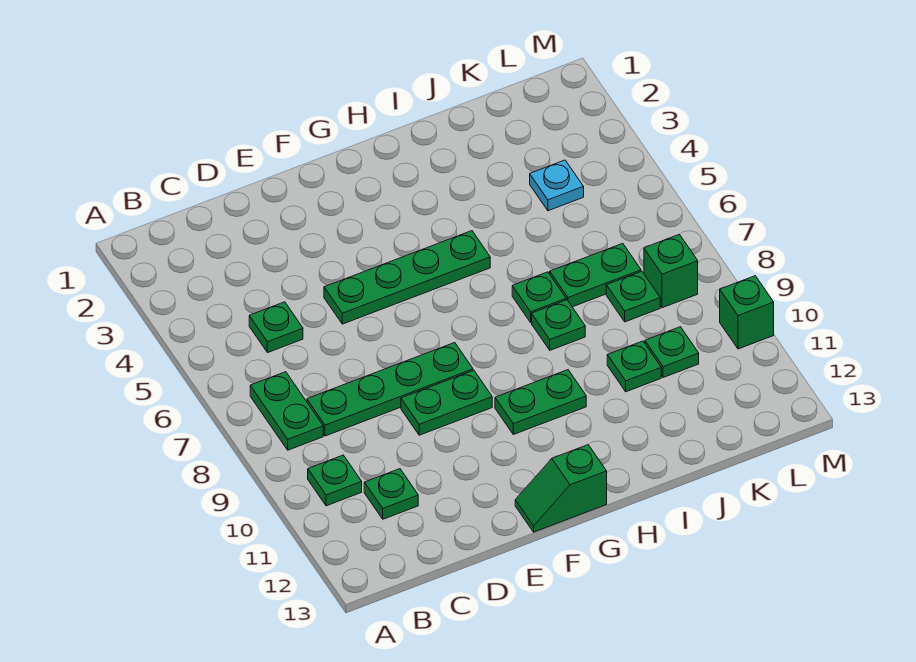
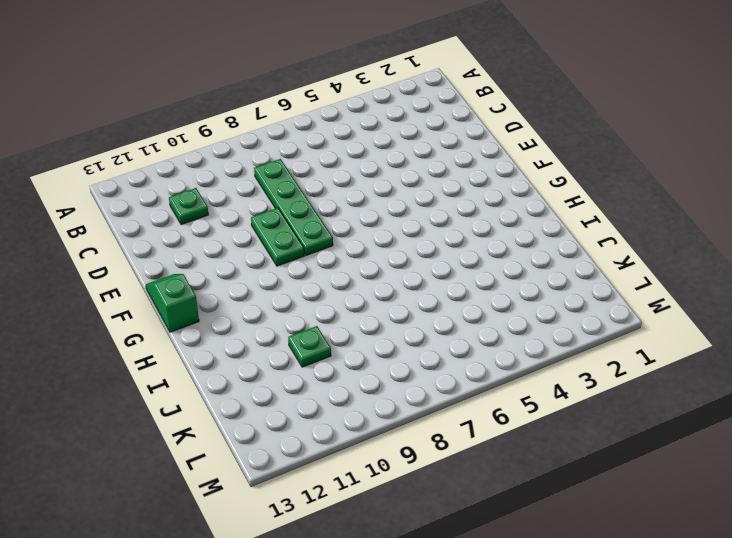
none -> green plate B7:B8 level 1
none -> green plate B10 level 1
none -> green plate C5 level 1

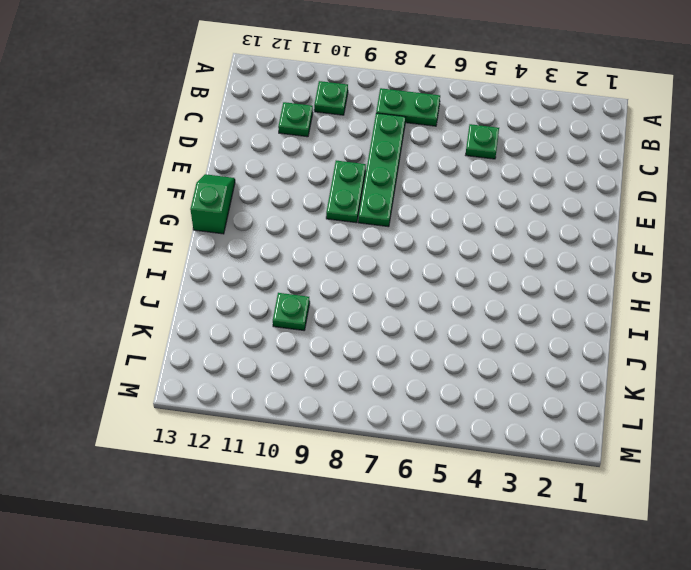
none -> green plate E5:H5 level 1
none -> green plate G10:H10 level 1
none -> green plate I7 level 1

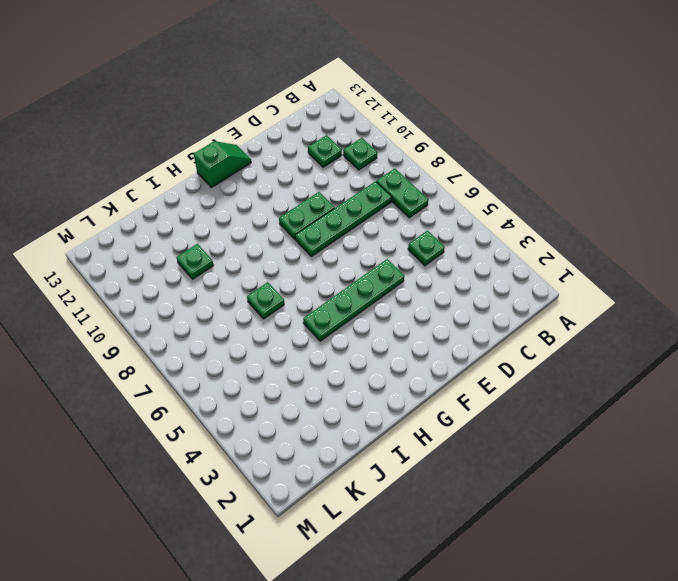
none -> green plate G10:H10 level 1
none -> green plate I8 level 1
none -> green plate J7:K7 level 1

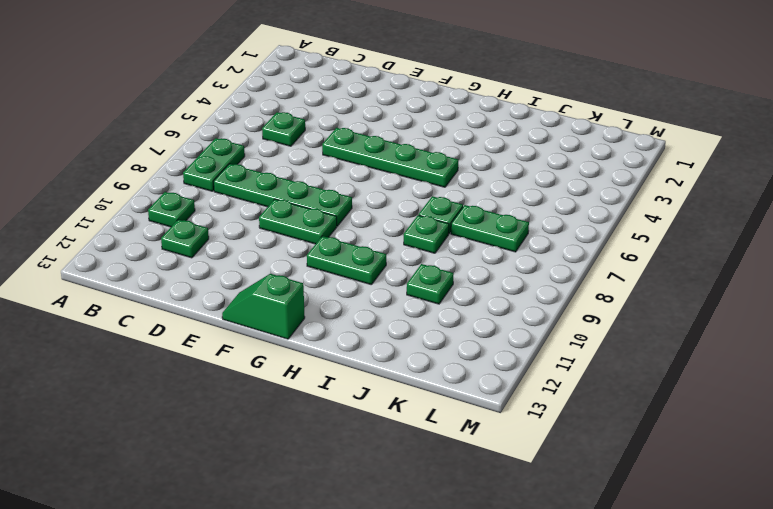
none -> cyan plate K4 level 1
none -> green plate K8 level 1
none -> green plate K10 level 1

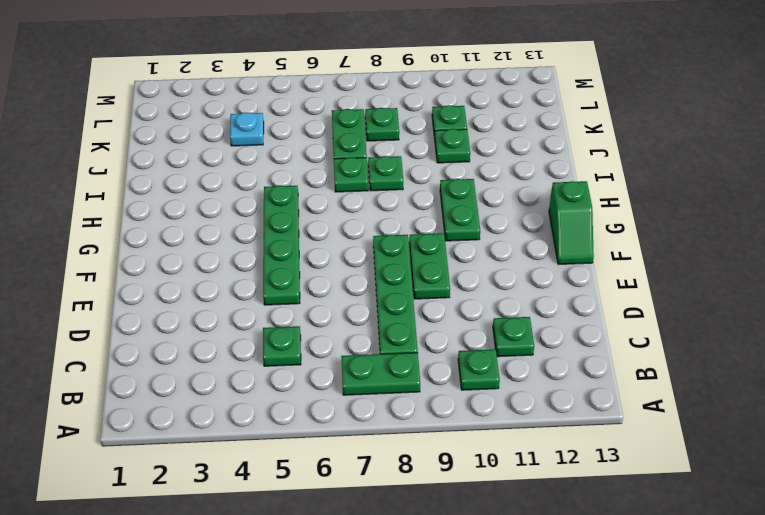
none -> green brick L8 level 1
none -> green brick M10 level 1

